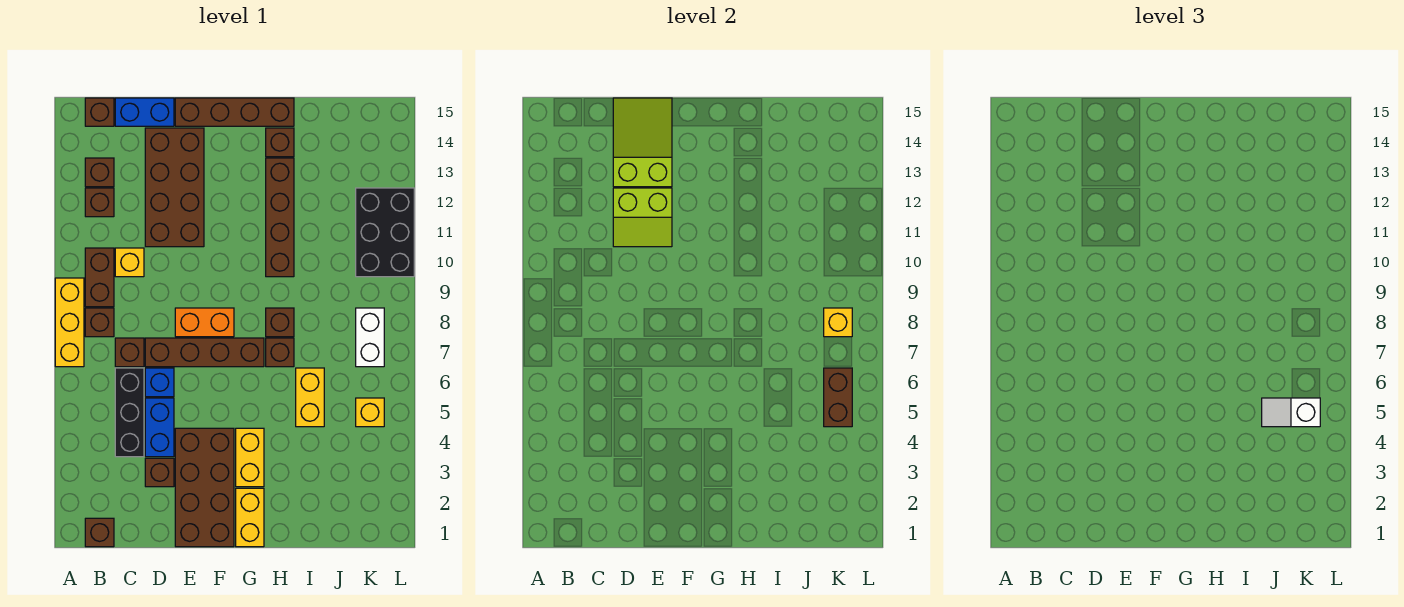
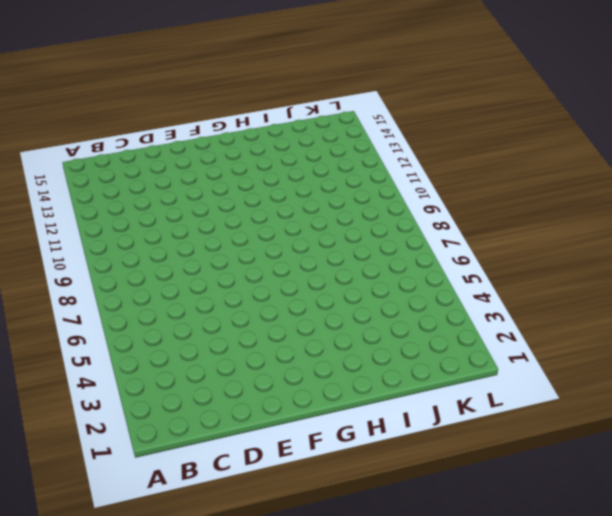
none -> yellow brick A7:A9 level 1
none -> brown brick B1 level 1
none -> brown brick B8 level 1
none -> brown brick B9:B10 level 1

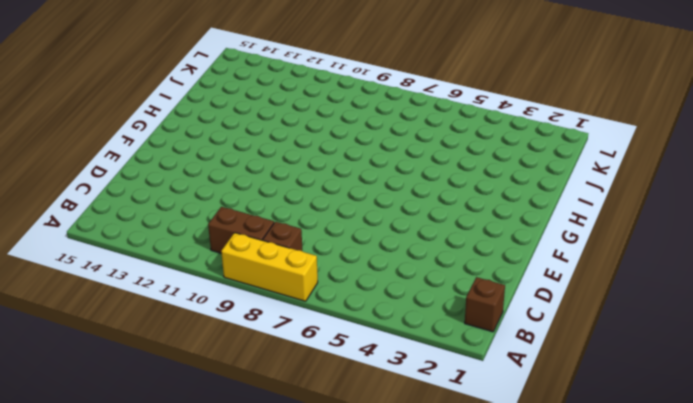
none -> brown brick B12 level 1
none -> brown brick B13 level 1
none -> brown brick B15 level 1
none -> black brick C4:C6 level 1

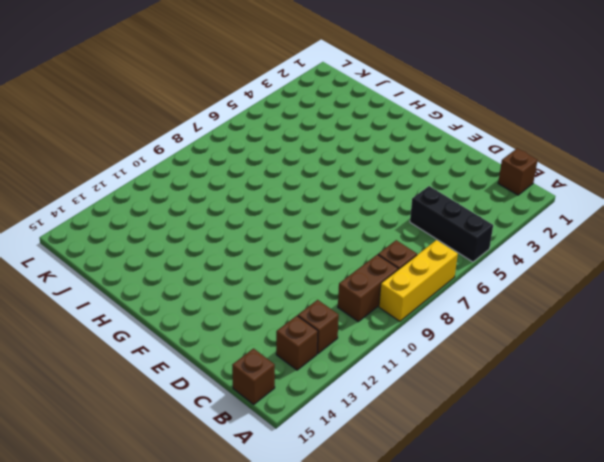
black brick A5:C5 level 1 -> black brick C4:C6 level 1
none -> brown brick C7 level 1
none -> yellow brick C10 level 1
none -> blue brick C15:D15 level 1
none -> brown brick D3 level 1

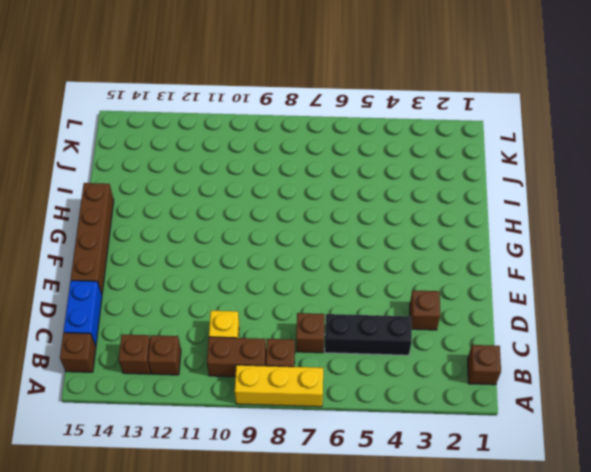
none -> blue brick D4:D5 level 1
none -> blue brick D6 level 1
none -> brown brick D7:G7 level 1
none -> brown brick D11:E14 level 1

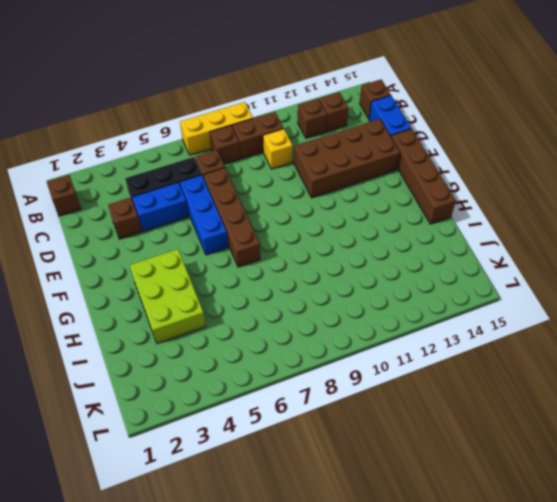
blue brick D6:F6 level 1 -> blue brick D6 level 1
lime brick G3:I4 level 1 -> yellow brick G3:G4 level 1
none -> brown brick E1:F4 level 1
none -> orange brick E8:F8 level 1
none -> yellow brick G1:G2 level 1
none -> brown brick H7 level 1

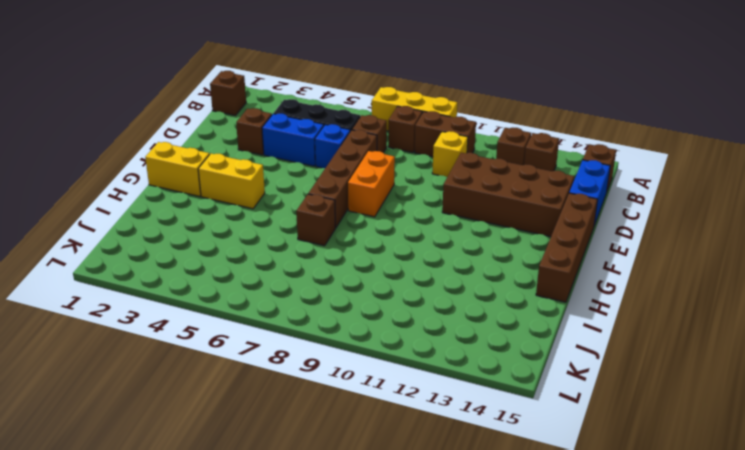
none -> brown brick E1:F4 level 1
none -> brown brick H8 level 1
none -> brown brick H10:H13 level 1
none -> brown brick H14 level 1

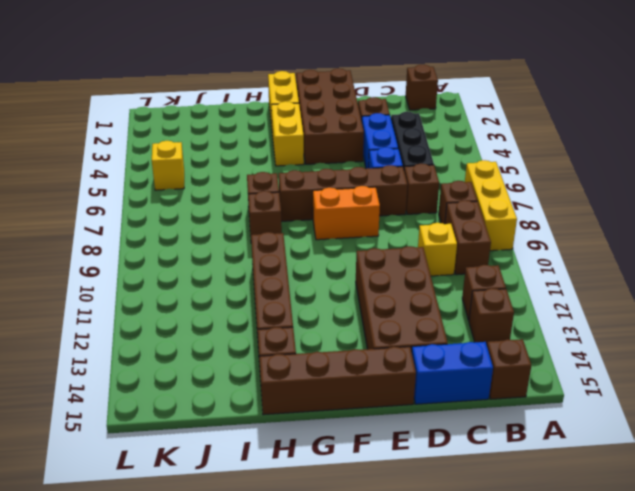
none -> yellow brick I5:I6 level 1
none -> white brick K7:K8 level 1
none -> black brick K10:L12 level 1
none -> lime slope D11:E12 level 2 top 12

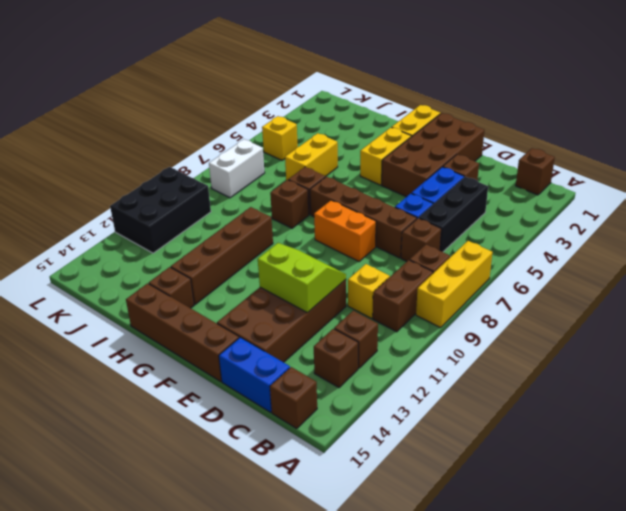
none -> lime slope D13:E15 level 2 top 13
none -> brown brick K5:K6 level 2
none -> yellow brick K8 level 2
none -> white slope J5:K5 level 3 top K

